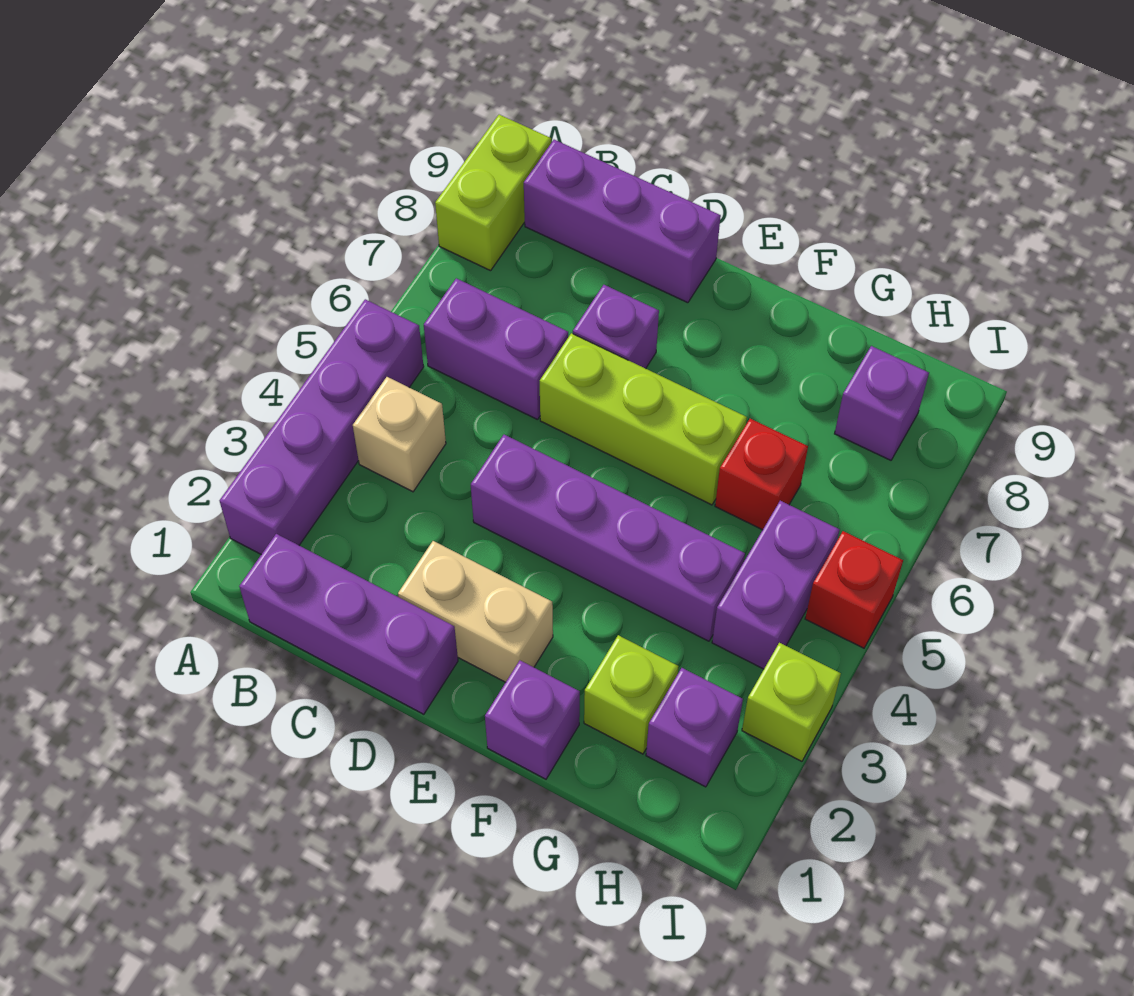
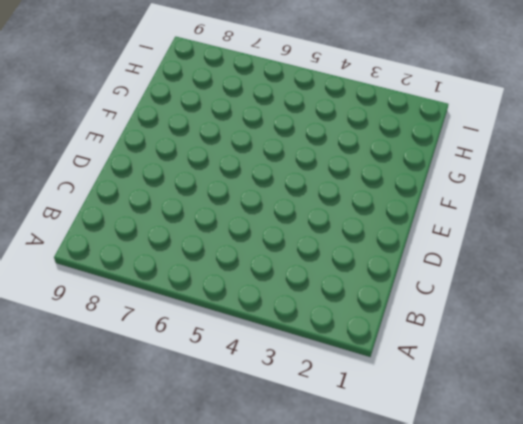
none -> purple brick A2:A5 level 1
none -> lime brick A8:A9 level 1
none -> purple brick B1:D1 level 1

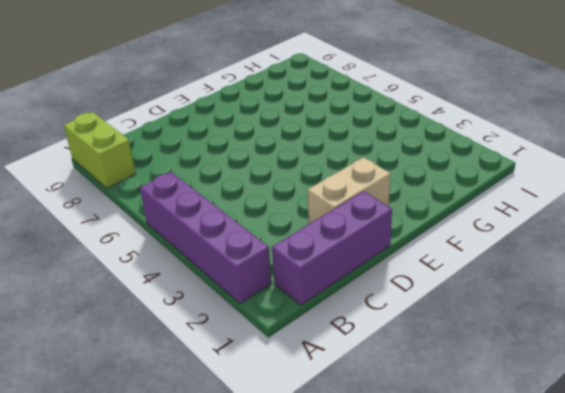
none -> tan brick B4 level 1
none -> purple brick B6:C6 level 1
none -> purple brick B9:D9 level 1

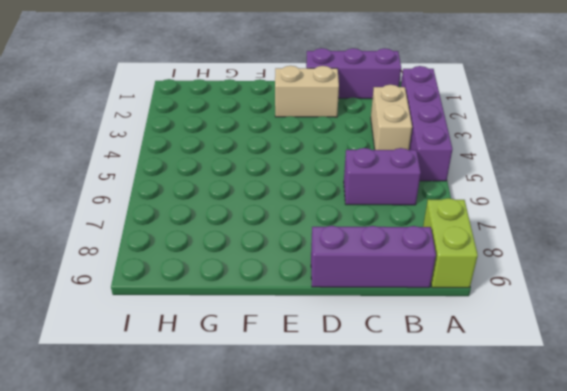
tan brick B3:B4 level 1 -> tan brick B4 level 1
none -> purple brick D4:G4 level 1
none -> lime brick D6:F6 level 1
none -> purple brick D7 level 1

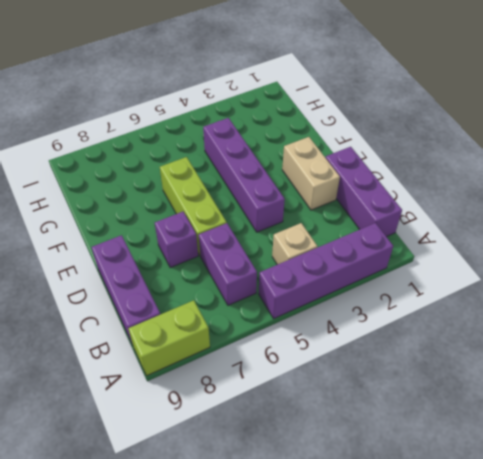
none -> purple brick F1 level 1
none -> lime brick G2 level 1
none -> red brick G6 level 1

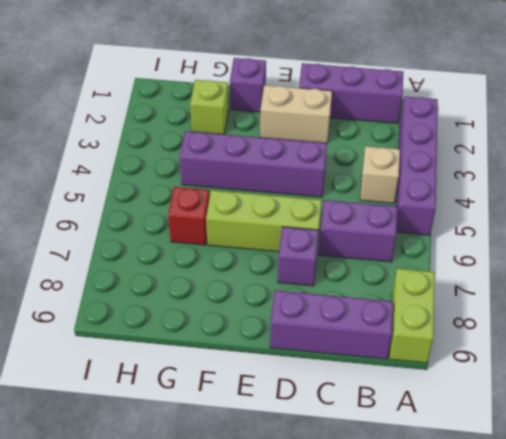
none -> purple brick H2 level 1
none -> purple brick H4:H5 level 1
none -> purple brick H8 level 1

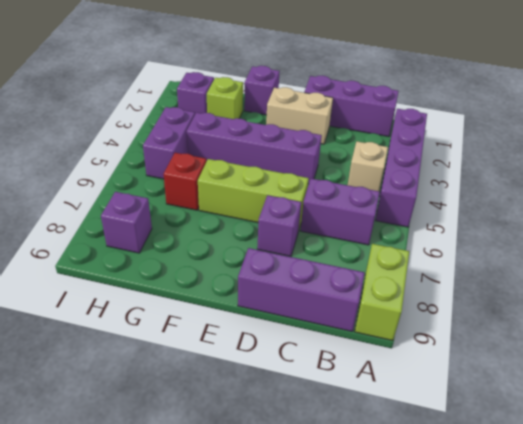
none -> lime brick I3 level 1
none -> red brick I5 level 1

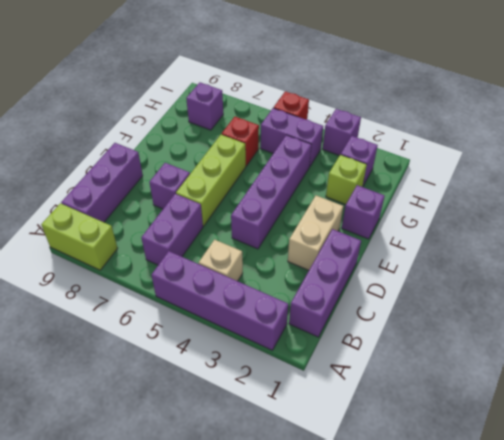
purple brick I3 level 1 -> lime brick I3 level 1

